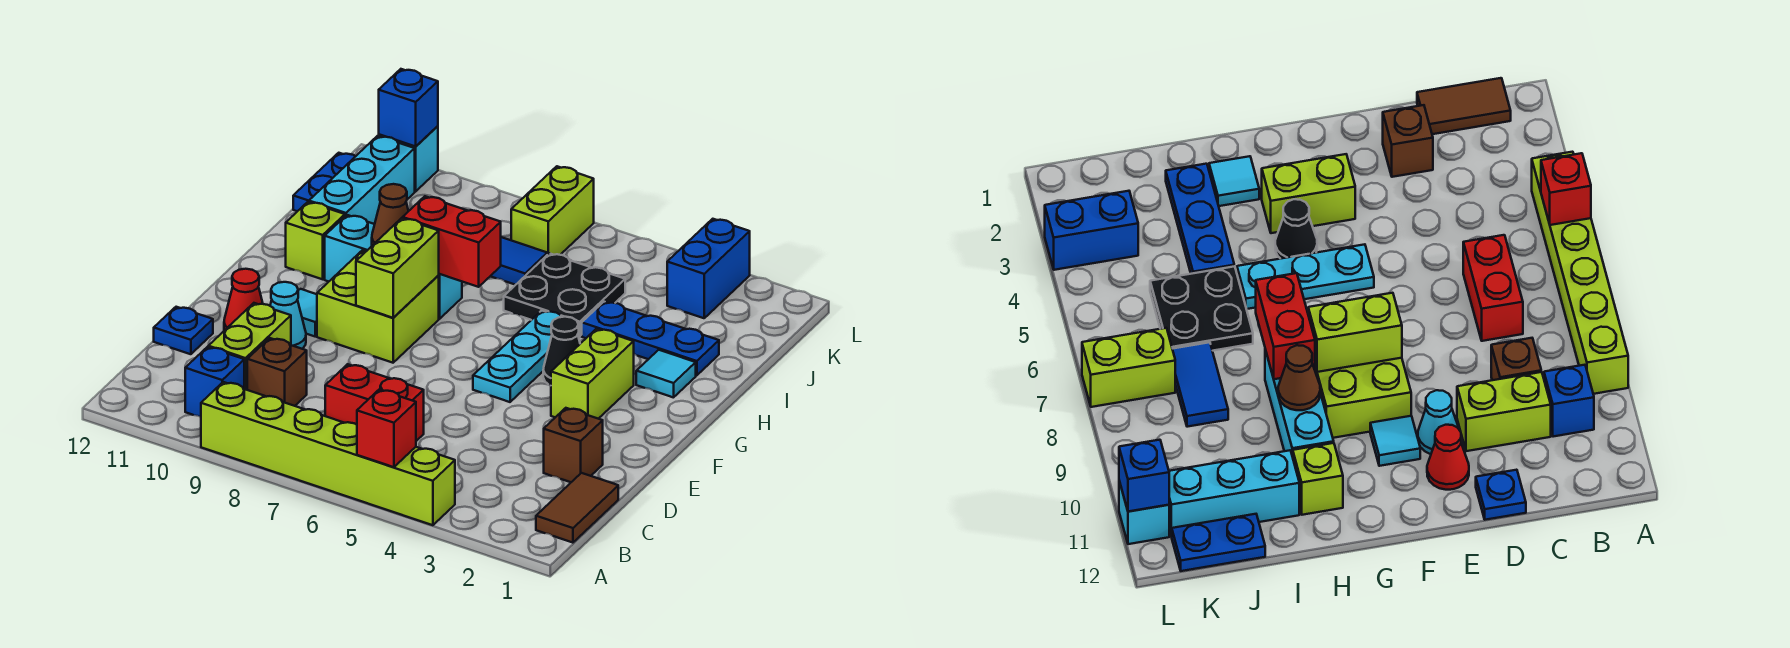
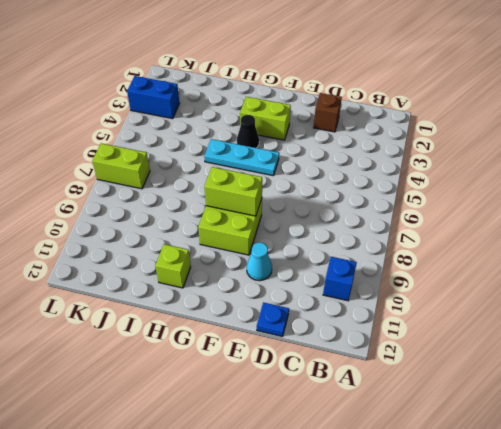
none -> lime brick A4:A9 level 1
none -> brown tile B1:C1 level 1
none -> red brick C6:C7 level 1
none -> brown brick C9 level 1

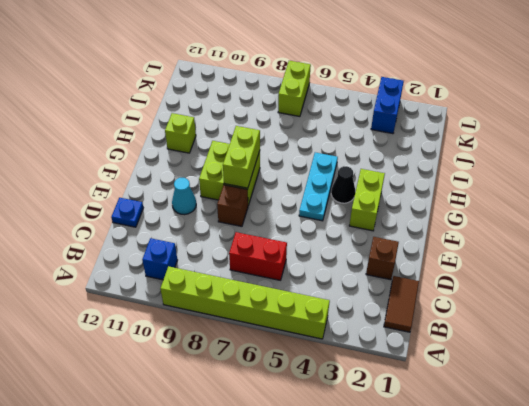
brown brick E8 level 1 -> brown brick C9 level 1
none -> lime brick C10:D10 level 1
none -> red cone E11 level 1
none -> cyan tile F10 level 1
none -> cyan tile H2 level 1

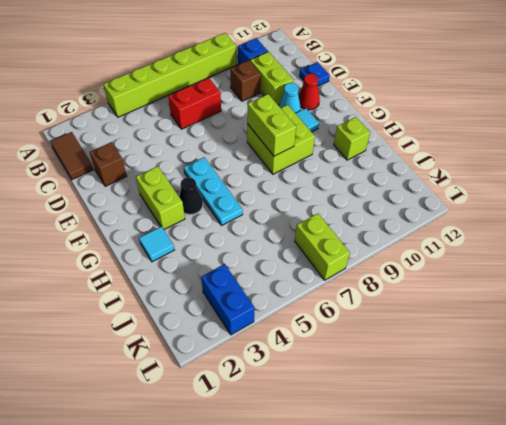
none -> cyan brick H8:H10 level 1
none -> blue plate I2:I4 level 1
none -> black plate I5:J6 level 1
none -> cyan brick I11:K11 level 1

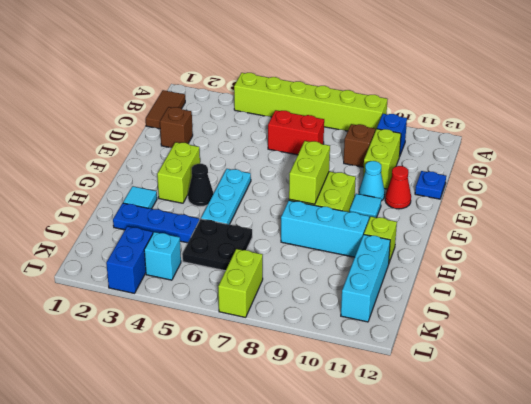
cyan brick K4 level 1 -> cyan brick L11 level 1
none -> blue tile J7:J8 level 1
none -> blue plate J12:K12 level 1
none -> red brick A5 level 2
none -> red brick H7:H8 level 2

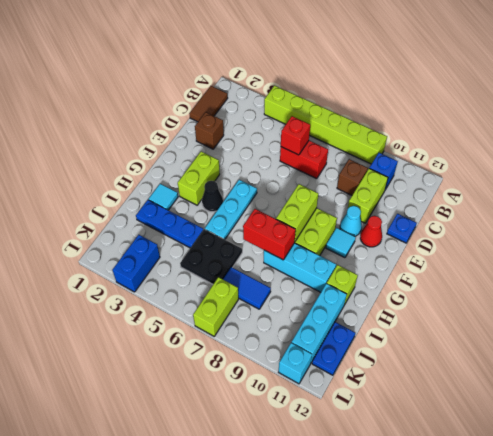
red brick C6 level 2 -> red brick A5 level 2
none -> brown cone H9 level 2
none -> blue brick L11 level 2

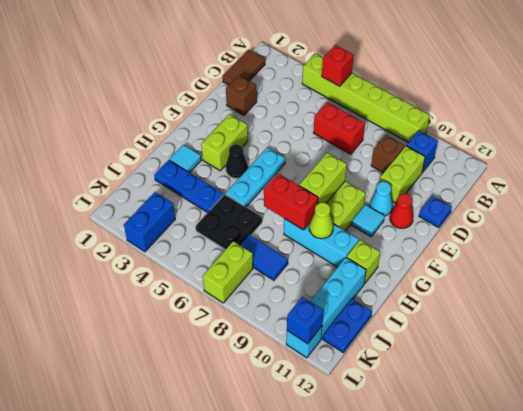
lime cone H9 level 2 -> brown cone H9 level 2

